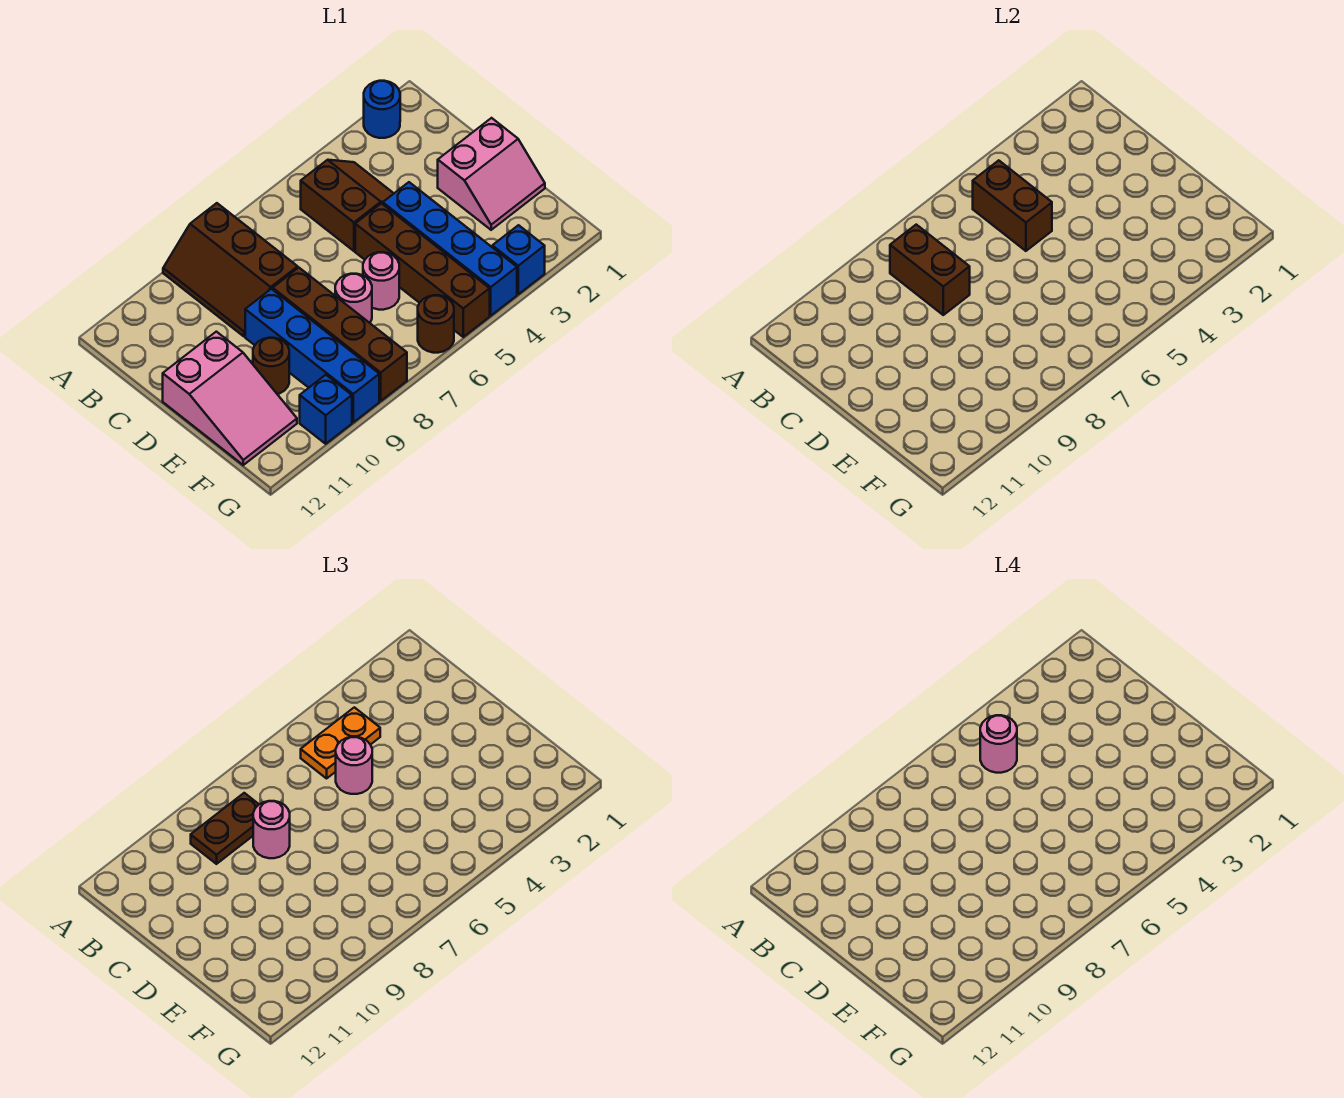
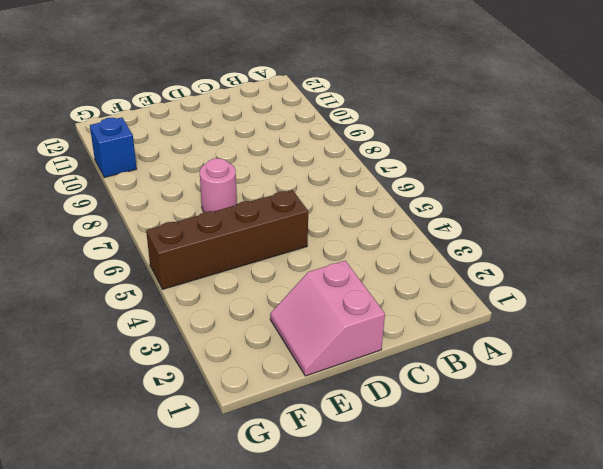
none -> blue round brick A2 level 1
none -> brown slope A8:C9 level 1 top 8
none -> brown slope B4:C5 level 1 top 5

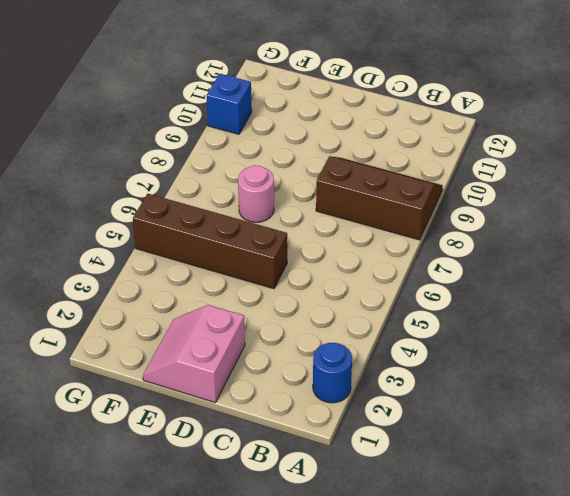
none -> brown slope B4:C5 level 1 top 5
none -> blue brick D4:G4 level 1
none -> brown brick D8:G8 level 1

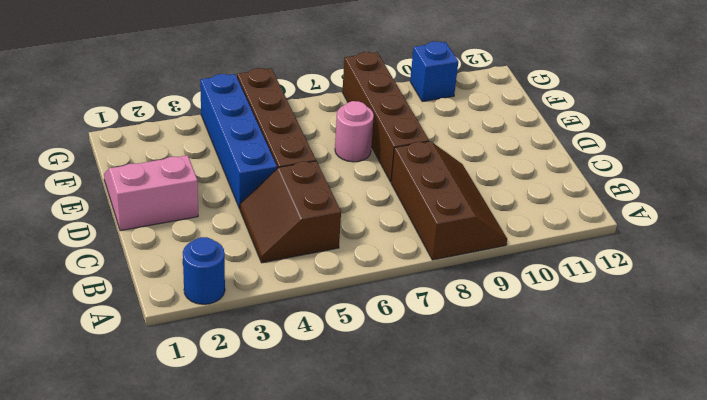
none -> blue brick D9:G9 level 1
none -> pink slope D11:F12 level 1 top D
none -> pink round brick E6 level 1

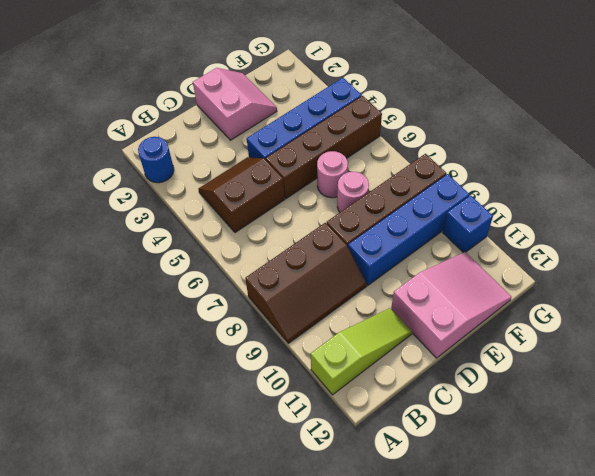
lime slope A11:C11 level 1 top A -> none
none -> brown round brick E10 level 1
none -> blue brick G3 level 1
none -> brown round brick G6 level 1

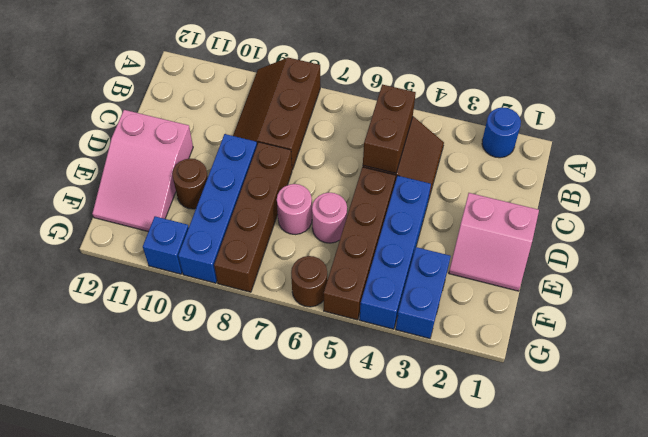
blue brick F3:G3 level 1 -> blue brick G3 level 1
none -> brown brick B8:C8 level 2
none -> orange plate B4:B5 level 3
none -> brown plate B8:B9 level 3

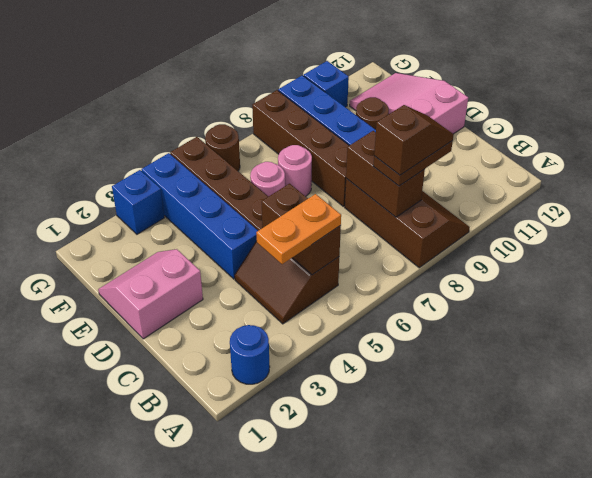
brown slope B8:B9 level 4 top 8 -> none
none -> pink round brick C5 level 3
none -> pink round brick C8 level 3
none -> pink round brick B5 level 4

